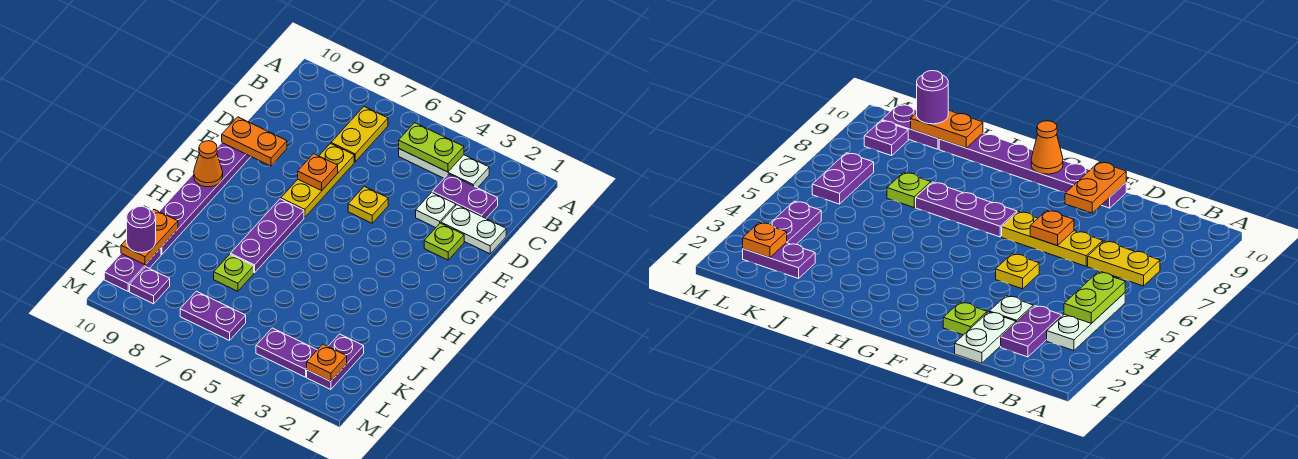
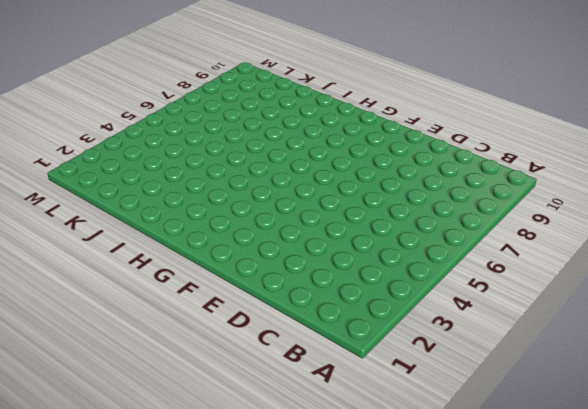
none -> white plate B3:B5 level 1
none -> yellow plate B7:C7 level 1
none -> purple plate C2:C3 level 1

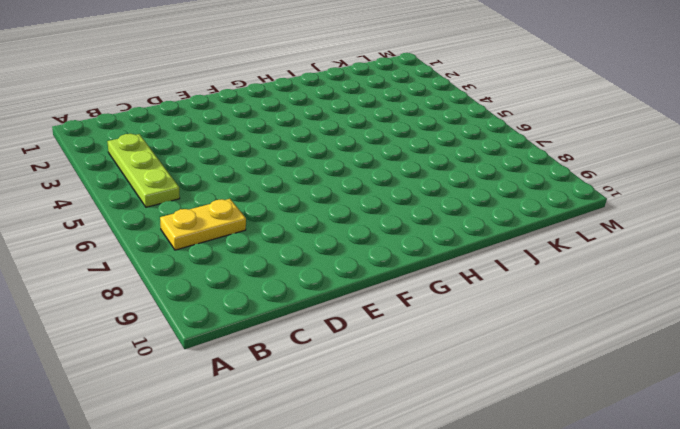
lime plate B3:B5 level 1 -> white plate B3:B5 level 1
none -> purple plate C2:C3 level 1
none -> white plate D1:D2 level 1
none -> white plate D3 level 1

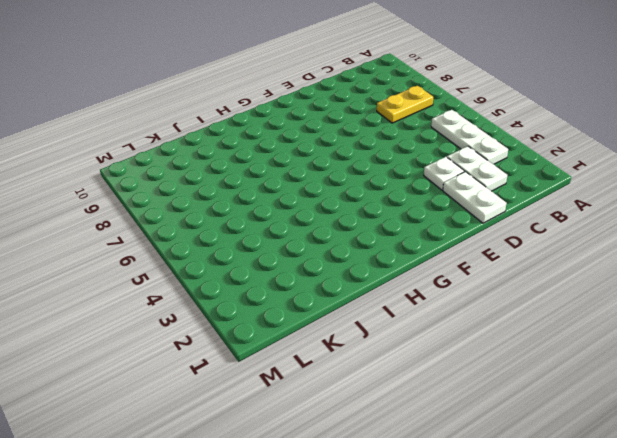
white plate C2:C3 level 1 -> purple plate C2:C3 level 1
none -> yellow plate D7:F7 level 1
none -> lime plate E2 level 1
none -> yellow plate E5 level 1

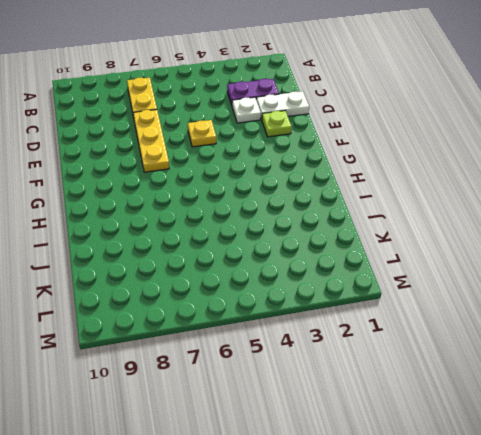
none -> white plate B3:B5 level 1
none -> purple plate E10:J10 level 1
none -> purple plate G7:I7 level 1

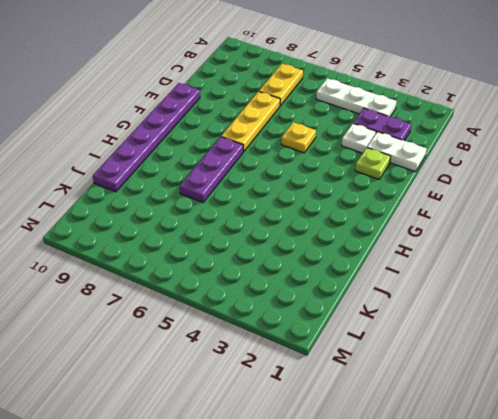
none -> lime plate J7 level 1
none -> purple plate K2:L2 level 1
none -> purple plate K10:L10 level 1

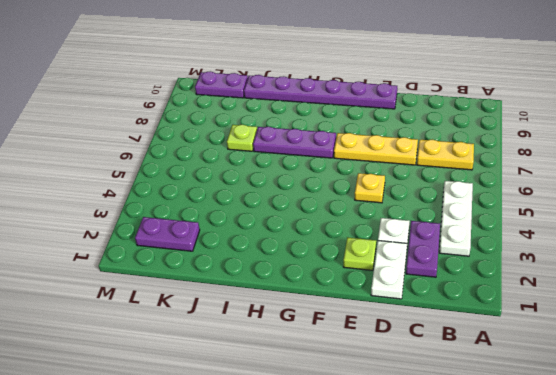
none -> purple plate L3:L4 level 1
none -> purple plate L6:L7 level 1
none -> purple plate L9 level 1

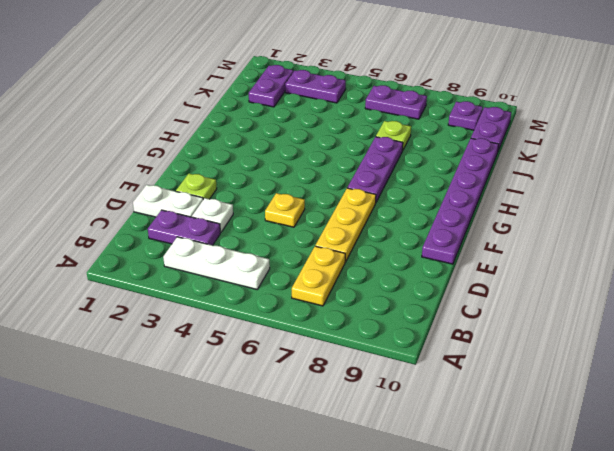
none -> lime plate B4:B5 level 2
none -> orange plate E7 level 2
none -> orange plate E9:E10 level 2

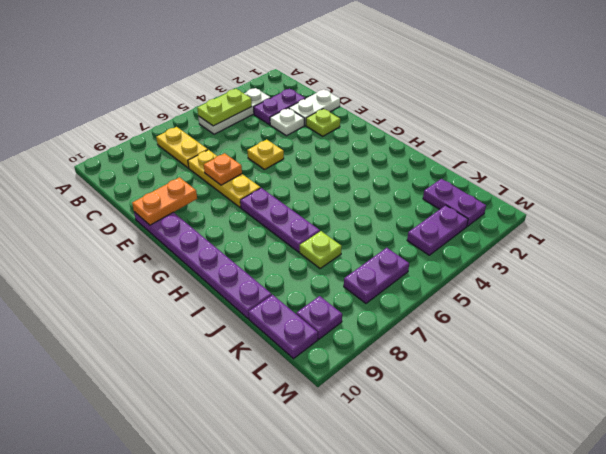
none -> orange cone G10 level 2
none -> orange plate J10:K10 level 2
none -> orange plate L2 level 2

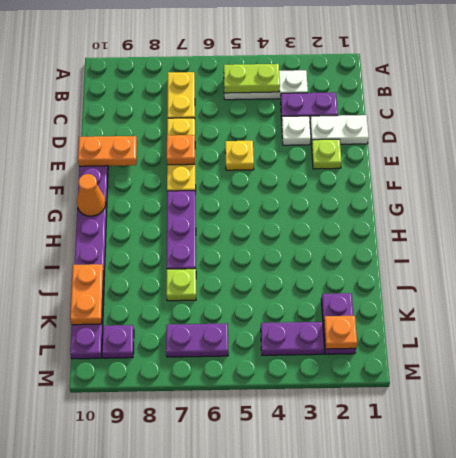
none -> purple round brick K10 level 3

